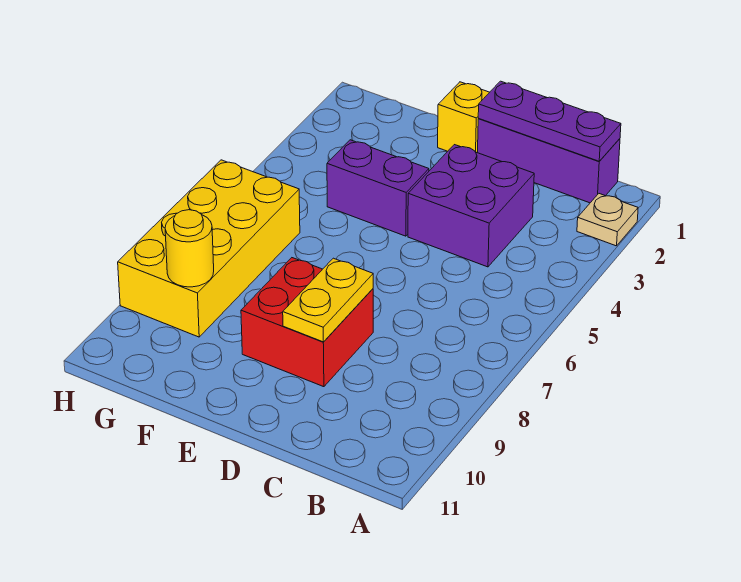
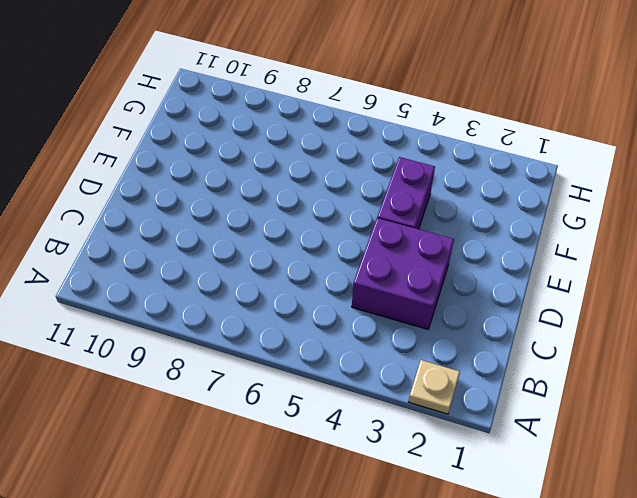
none -> purple brick B1:D1 level 1
none -> red brick D8:E9 level 1

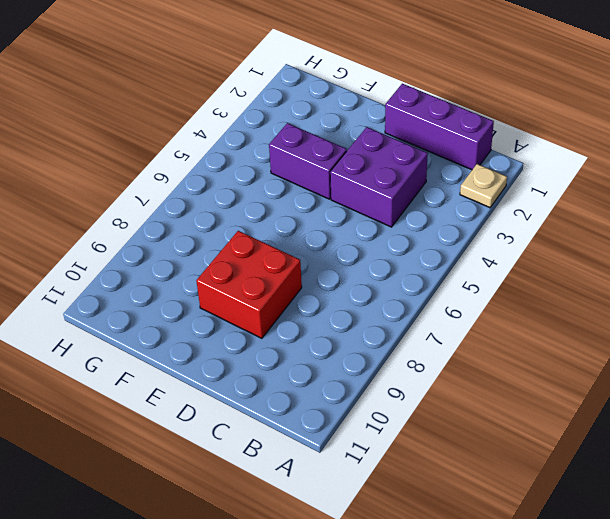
none -> yellow brick E1 level 1
none -> yellow brick G6:H9 level 1

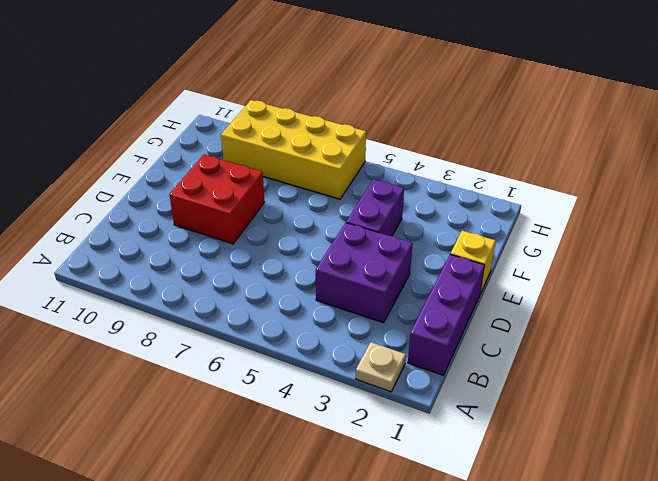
none -> purple plate B1:D1 level 2
none -> yellow plate D8:D9 level 2

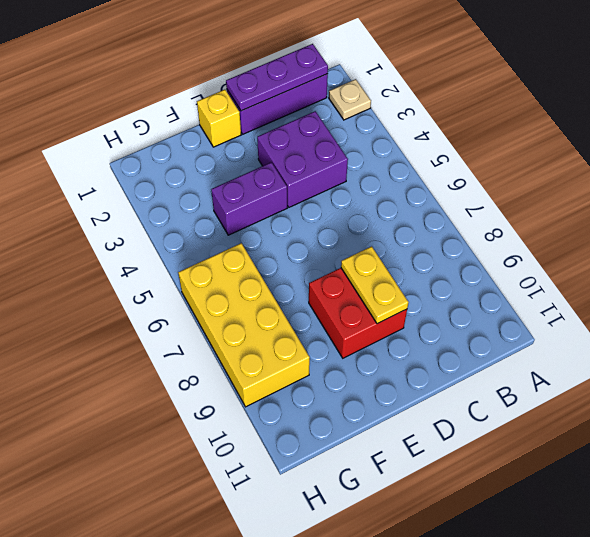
none -> yellow round brick G9 level 2

